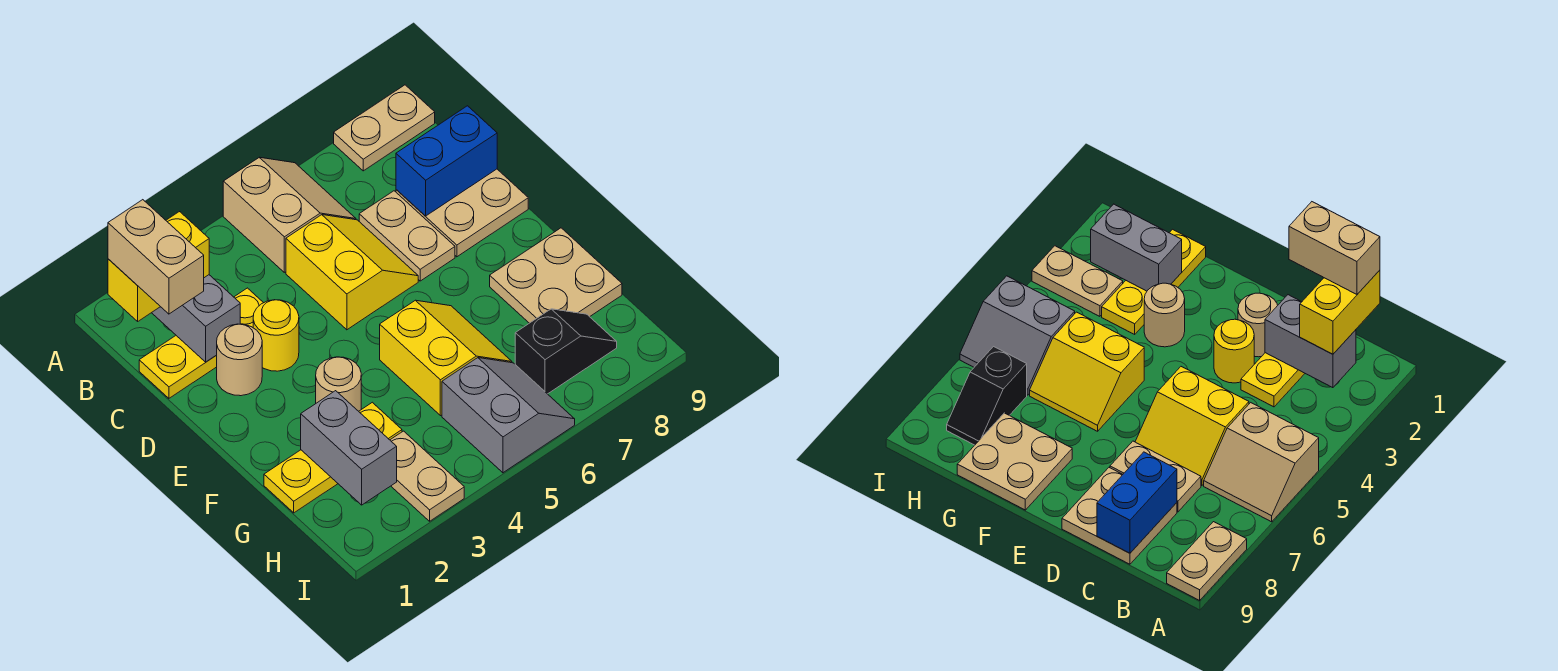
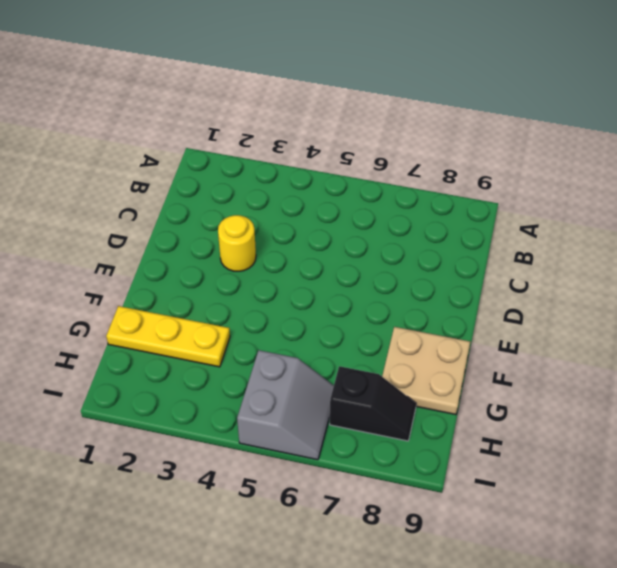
none -> tan slope A5:B6 level 1 top 5
none -> tan plate A8:A9 level 1
none -> yellow plate C1:C3 level 1

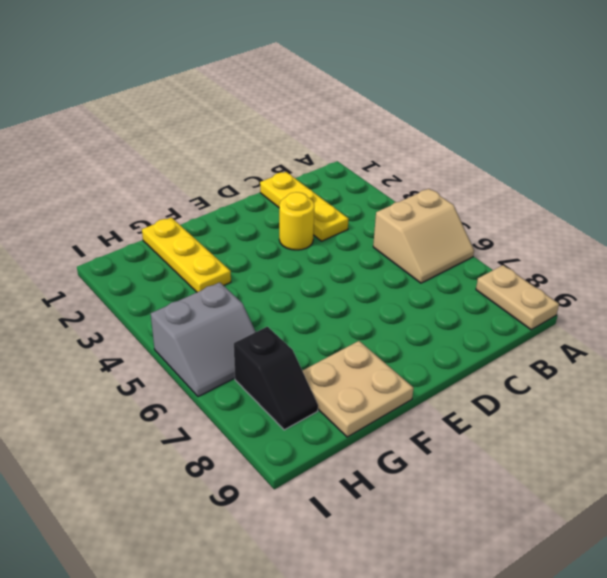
none -> yellow slope C5:D6 level 1 top 5
none -> tan plate C7:D7 level 1
none -> tan plate C8:D9 level 1

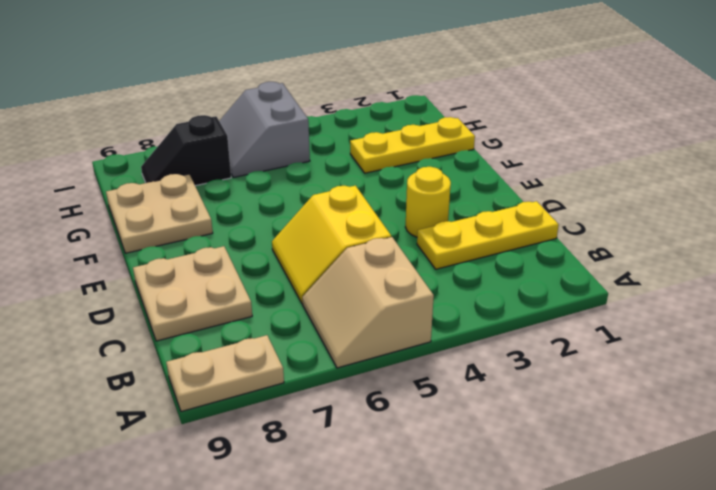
none -> tan plate C7:D7 level 1
none -> tan round brick D2 level 1
none -> tan round brick F3 level 1

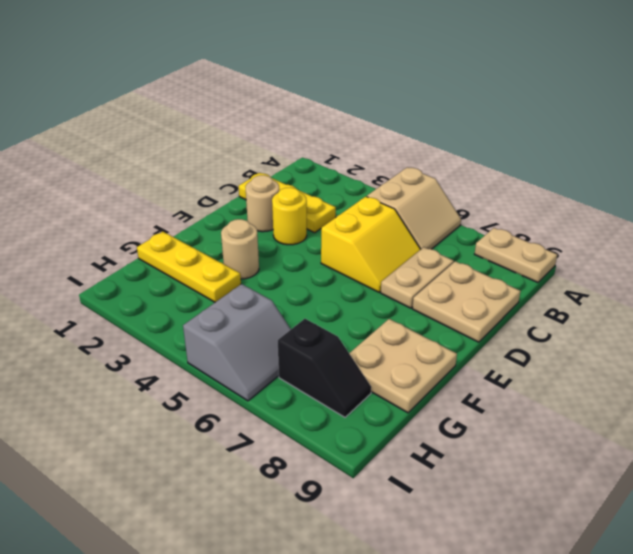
none -> yellow slope F5:G6 level 1 top 5
none -> tan plate H3:I3 level 1
none -> grey brick B2:C2 level 2

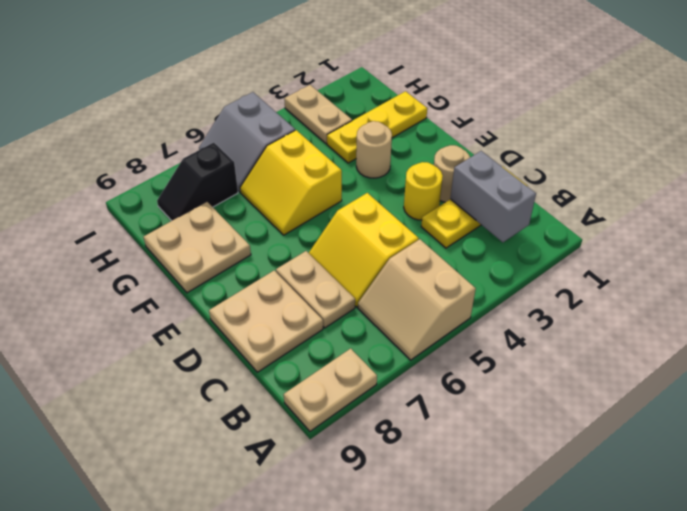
none -> blue brick C8:C9 level 2
none -> grey brick G2:H2 level 2
none -> yellow brick B1:B2 level 3

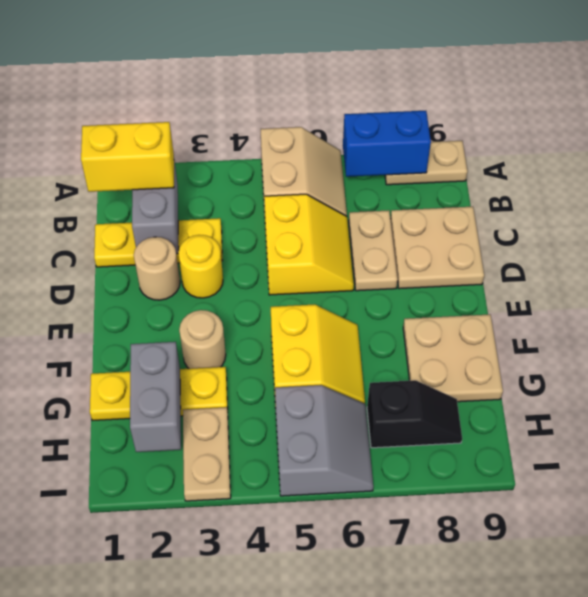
blue brick A7:A8 level 2 -> blue brick C8:C9 level 2
none -> tan brick B1:C1 level 4

